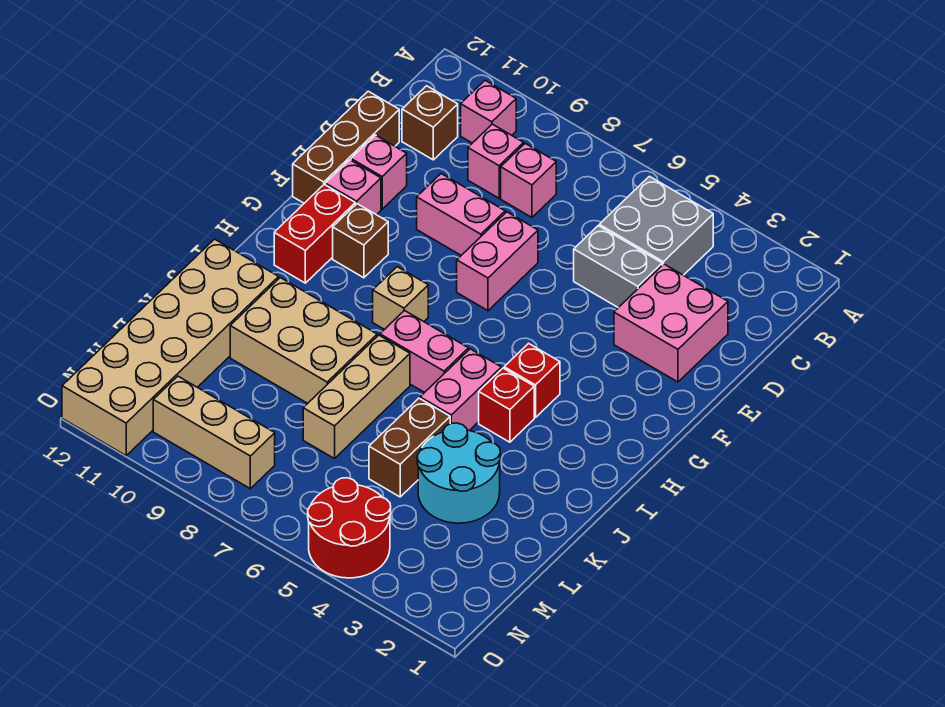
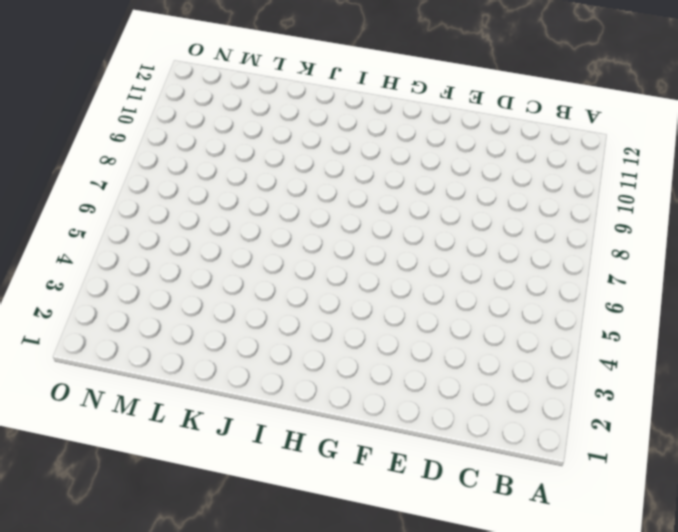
none -> grey brick B4:C5 level 1
none -> pink brick B10 level 1
none -> pink brick C8 level 1

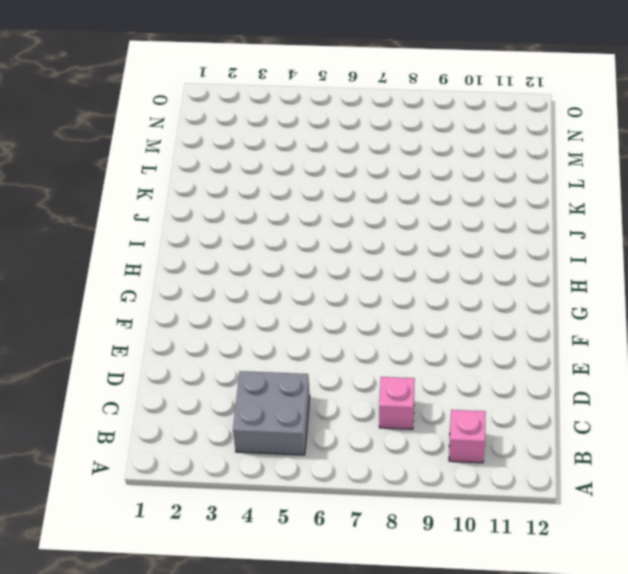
none -> pink brick C9 level 1
none -> brown brick C11 level 1
none -> pink brick D2:E3 level 1

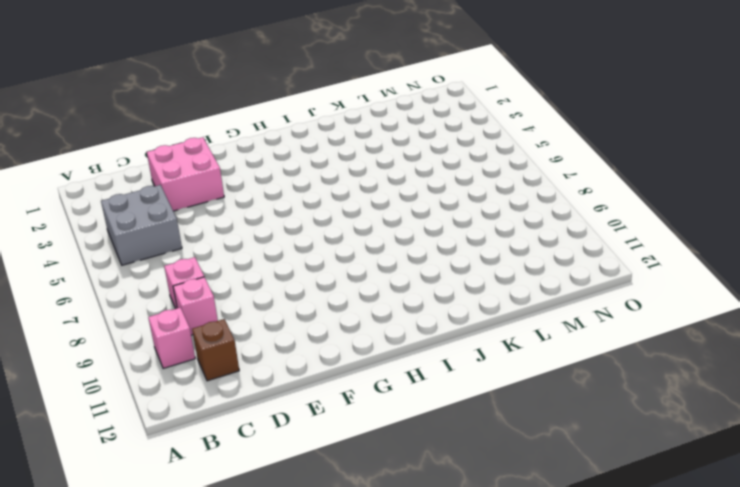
none -> grey brick D4:D5 level 1
none -> brown brick D12:F12 level 1
none -> pink brick E7:F7 level 1

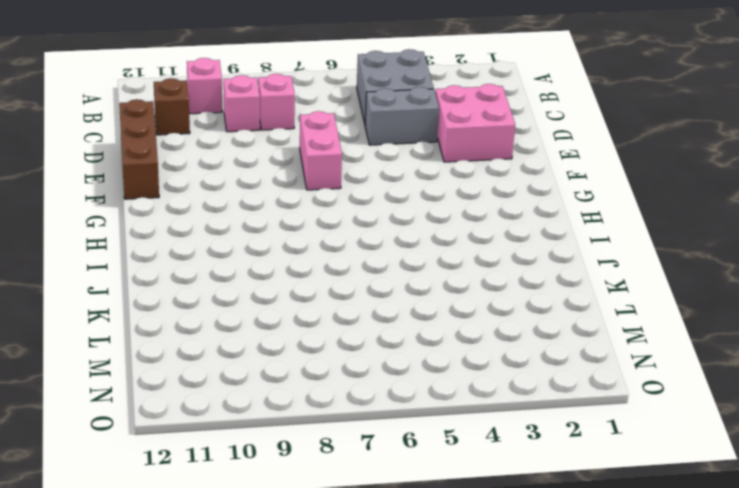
none -> pink brick E8:E9 level 1
none -> pink brick E11 level 1
none -> pink brick F11 level 1

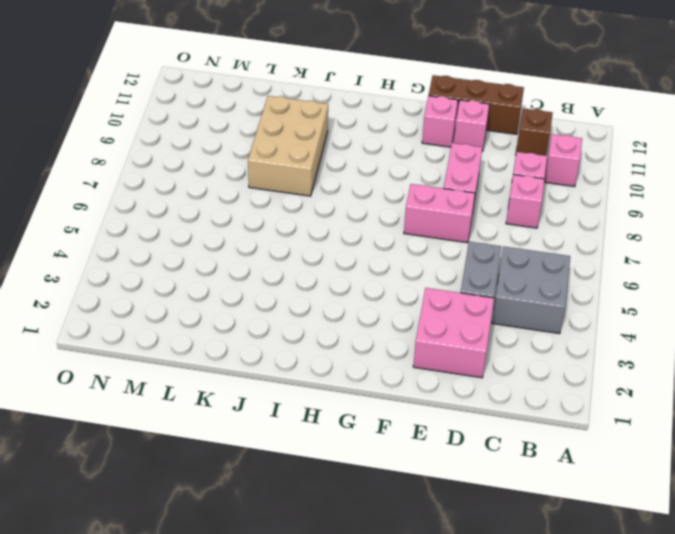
none -> brown brick G10 level 1
none -> red brick G11:H11 level 1
none -> red brick H4 level 1

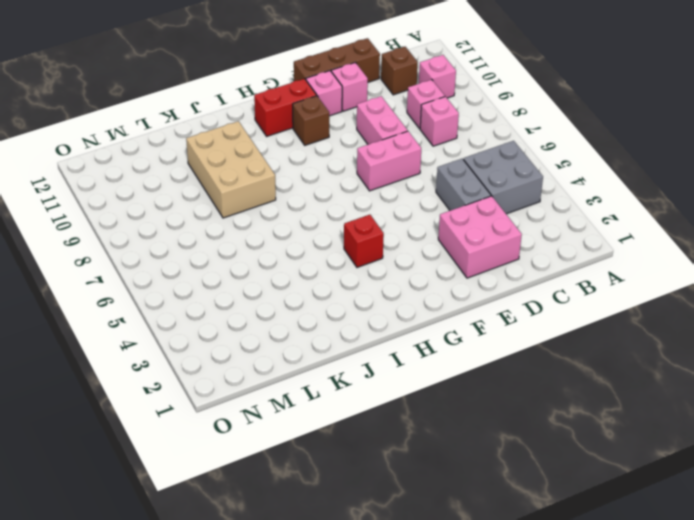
none -> tan brick H8 level 1
none -> red brick I4 level 1
none -> pink brick I5:J5 level 1

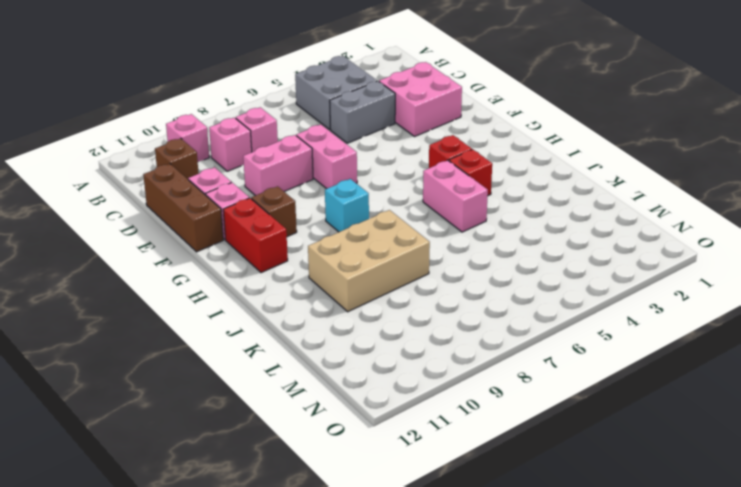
cyan brick H8 level 1 -> tan brick H8 level 1
none -> pink brick I6:I7 level 1
none -> tan brick J7:L7 level 1
none -> tan brick J11:O12 level 1

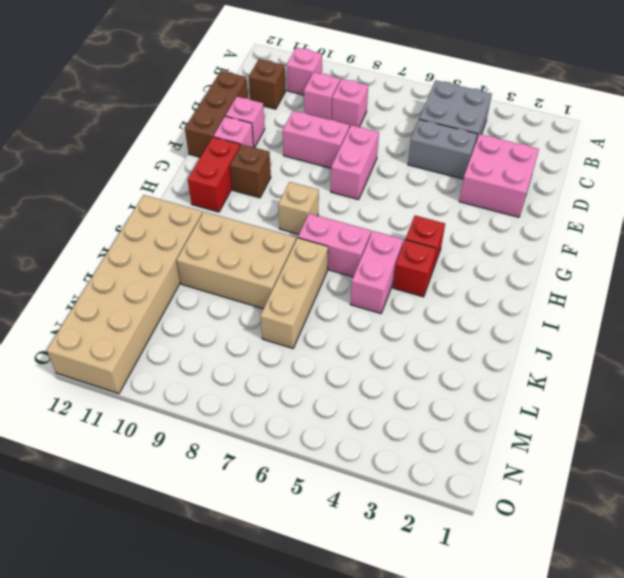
none -> cyan round brick K3:L4 level 1
none -> brown brick K5:L5 level 1
none -> red round brick N4:O5 level 1

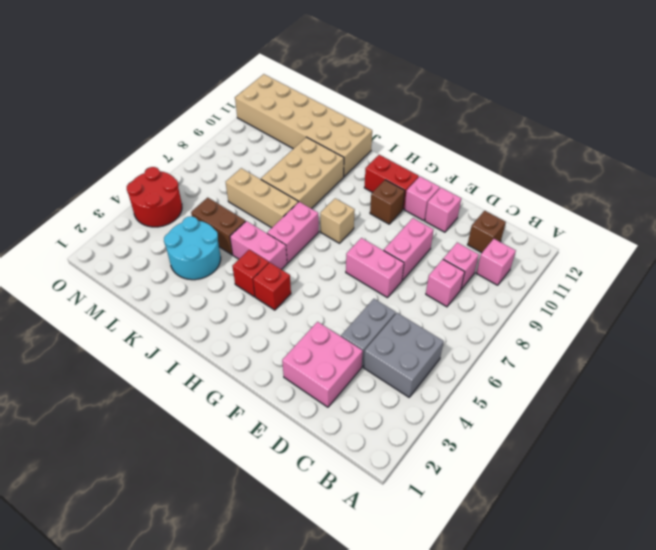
none -> brown brick D12:F12 level 1
none -> tan brick N8:N10 level 1

